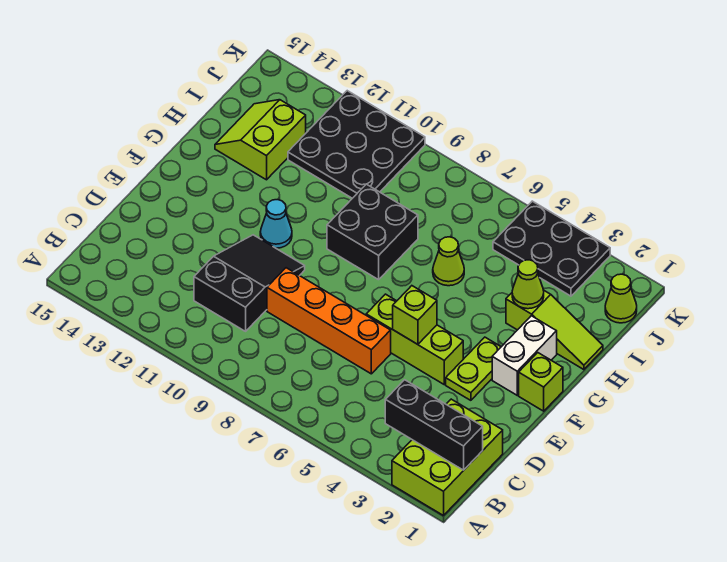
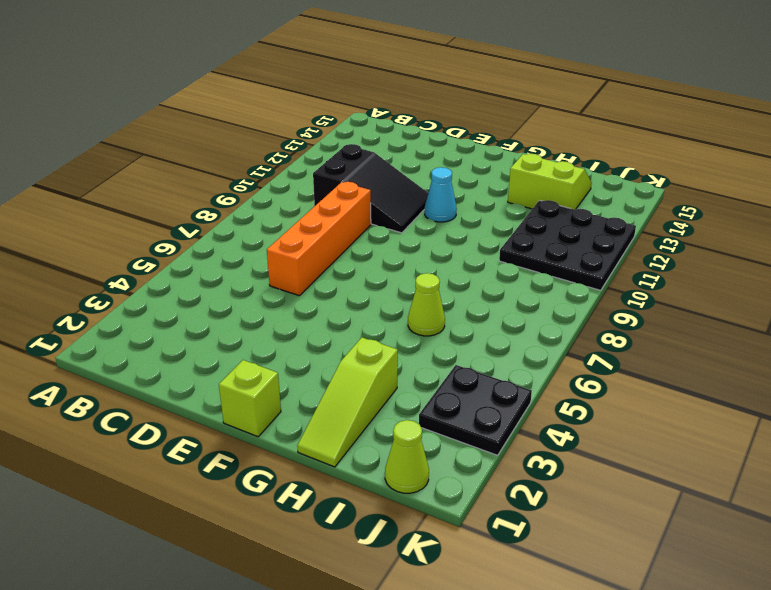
black plate J3:K4 level 1 -> black plate J3:K5 level 1
none -> lime brick A1:C2 level 1
none -> lime plate E3:F3 level 1
none -> lime brick E4:E6 level 1

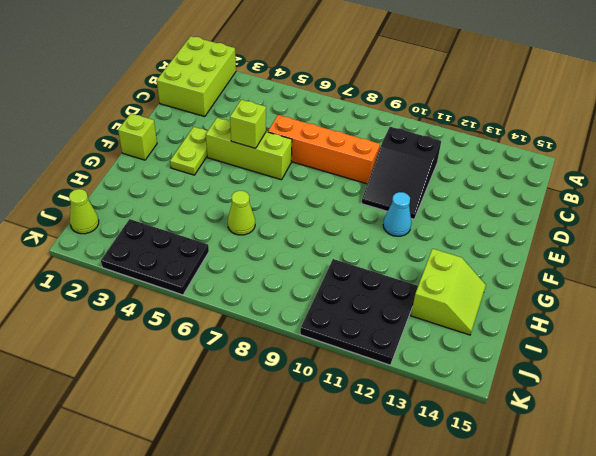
none -> white brick F2:G2 level 1
none -> black brick G8:H9 level 1
none -> lime slope H1:H3 level 1 top 3

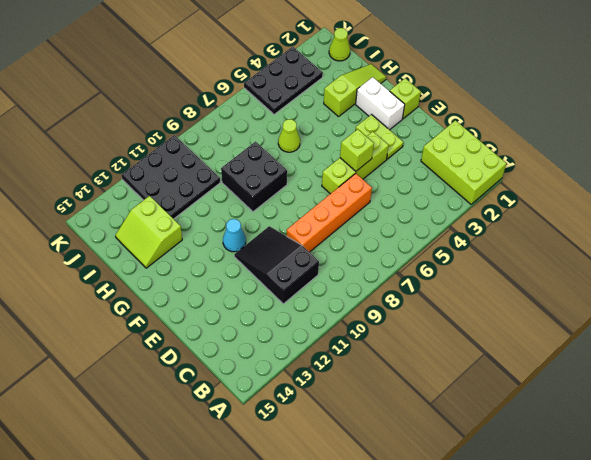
none -> black brick B1:B3 level 2
none -> lime cone H3 level 2

